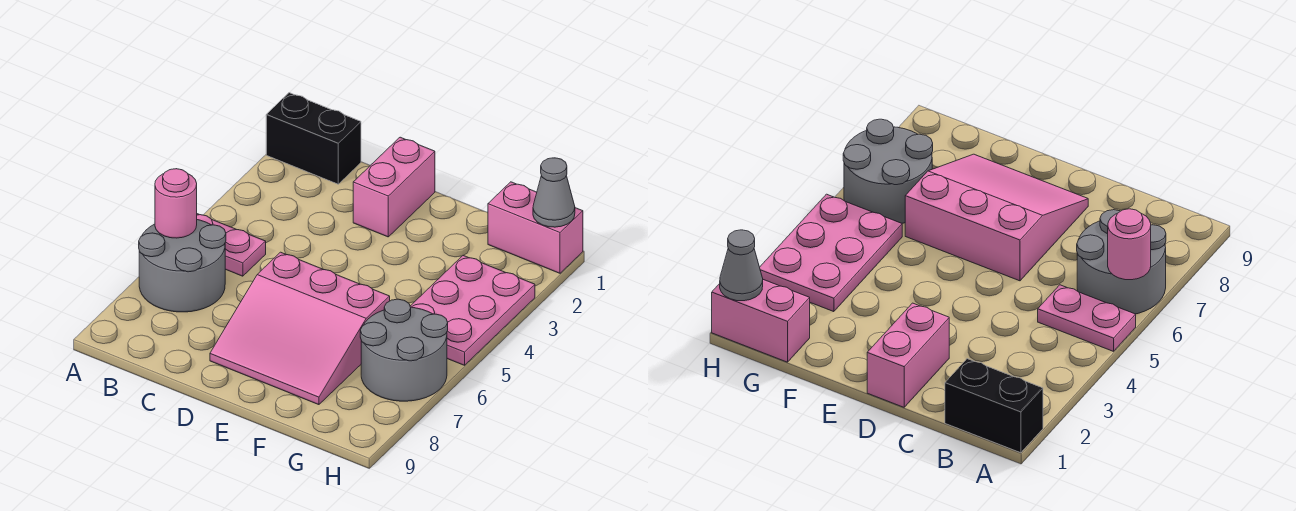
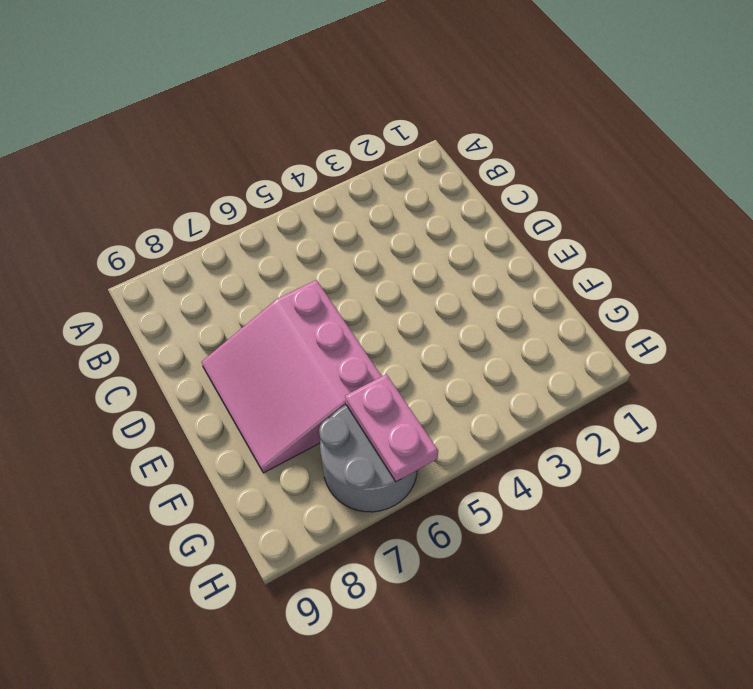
pink plate G6:H6 level 2 -> pink plate A5:B5 level 1
none -> black brick A1:B1 level 1
none -> grey round brick A6:B7 level 1

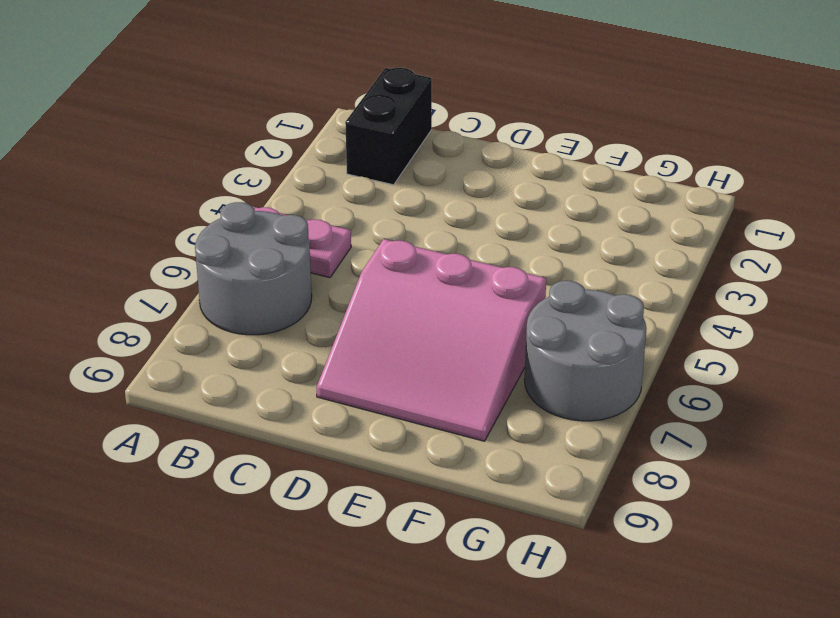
black brick B1:B2 level 1 -> black brick A1:B1 level 1
none -> pink brick D1:D2 level 1
none -> pink brick G1:H1 level 1

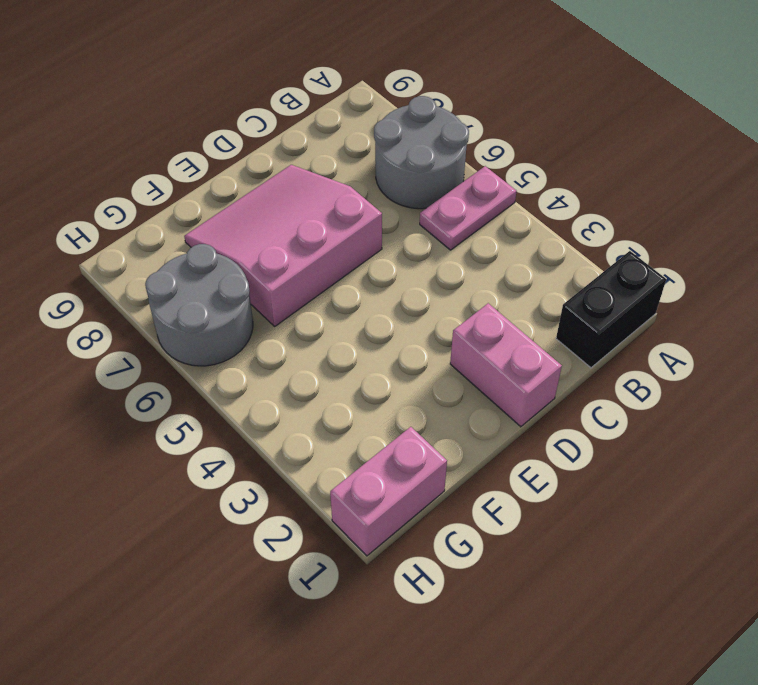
none -> pink plate G3:H5 level 1
none -> pink round brick A6 level 2

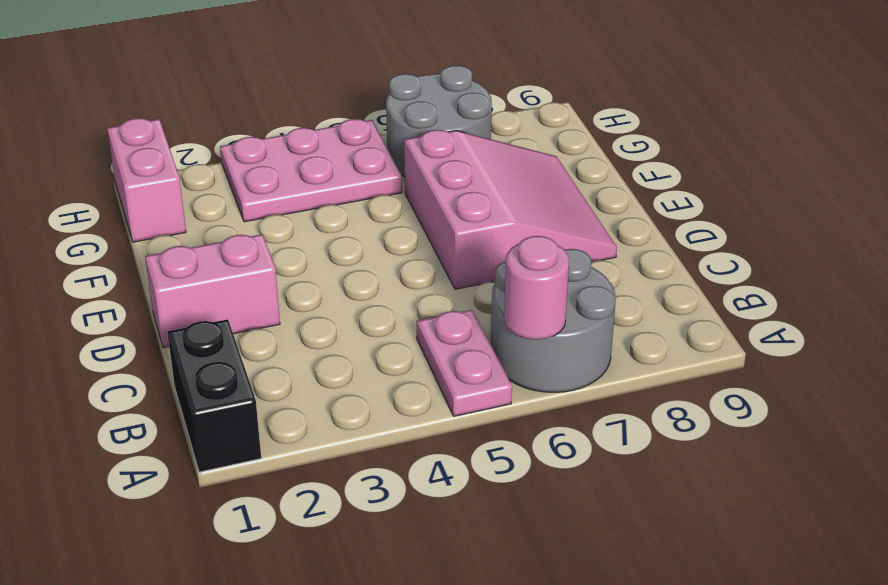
none -> grey cone H1 level 2

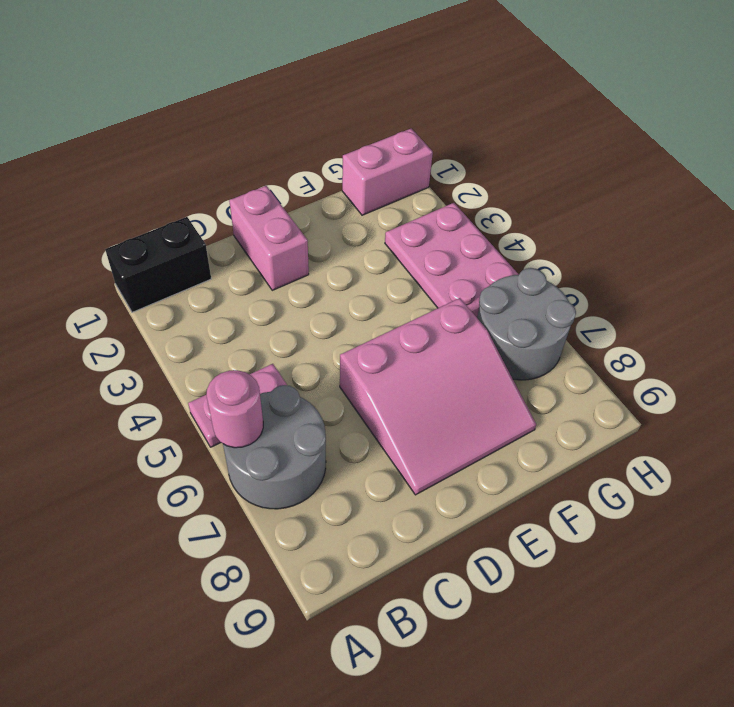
none -> grey cone H1 level 2

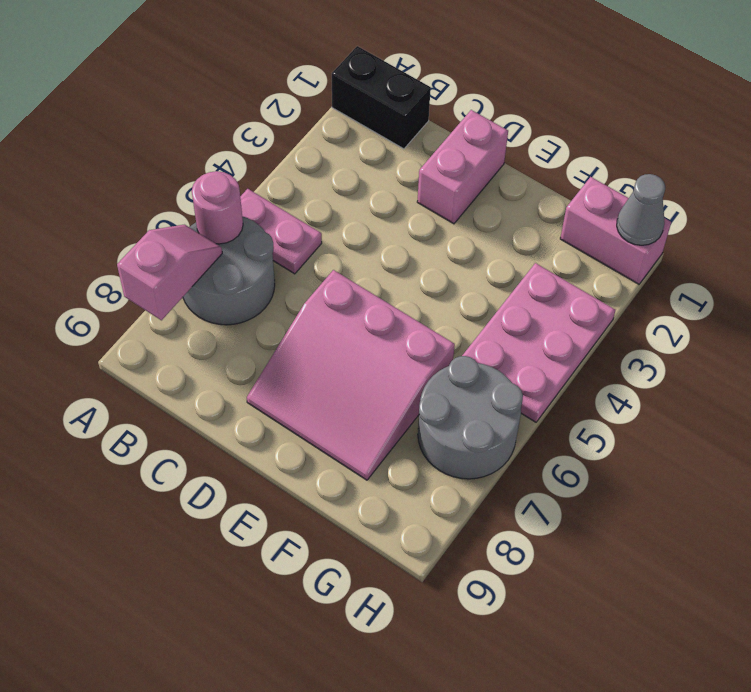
pink slope A7:A8 level 2 top 8 -> none

